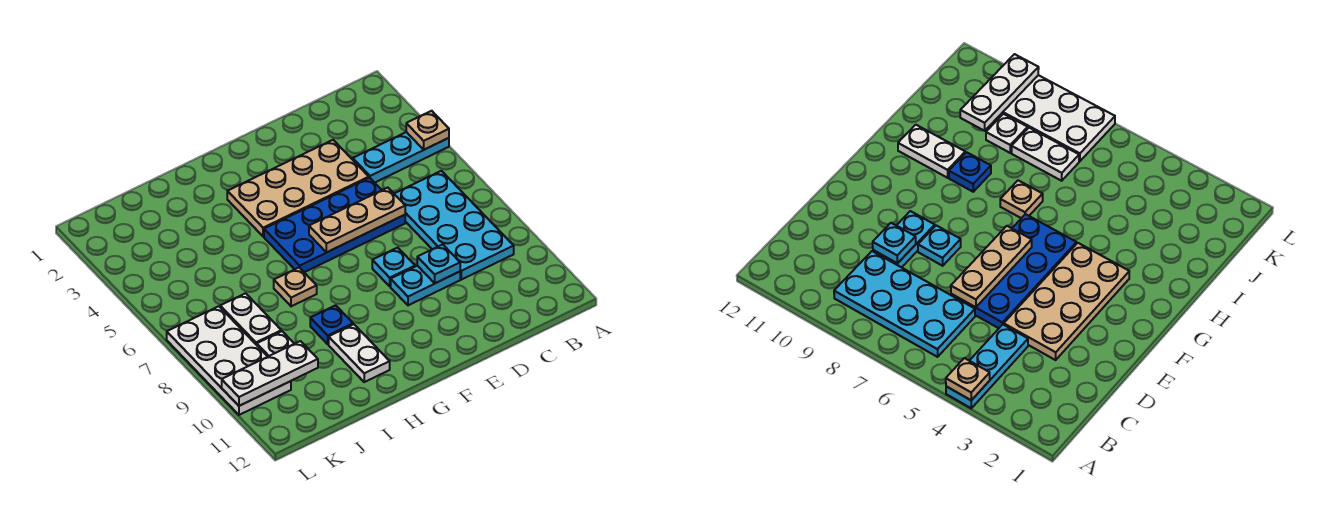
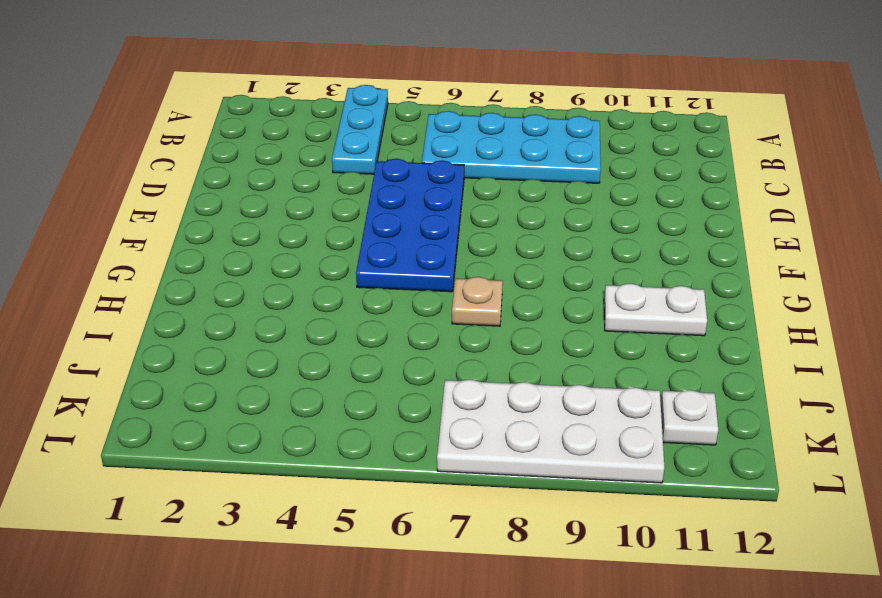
white plate K11 level 1 -> white plate J9 level 1
none -> tan plate D3:G4 level 1
none -> cyan plate D9:E9 level 1
none -> cyan plate E8 level 1

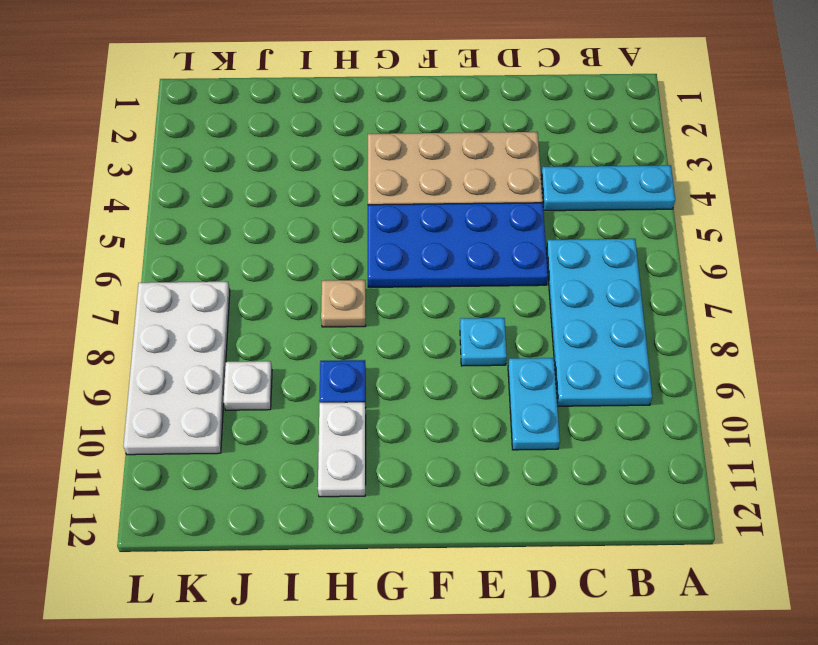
cyan plate D9:D10 level 1 -> cyan plate D9:E9 level 1
none -> white plate J7:J8 level 1
none -> tan plate A4 level 2
none -> tan plate D6:F6 level 2

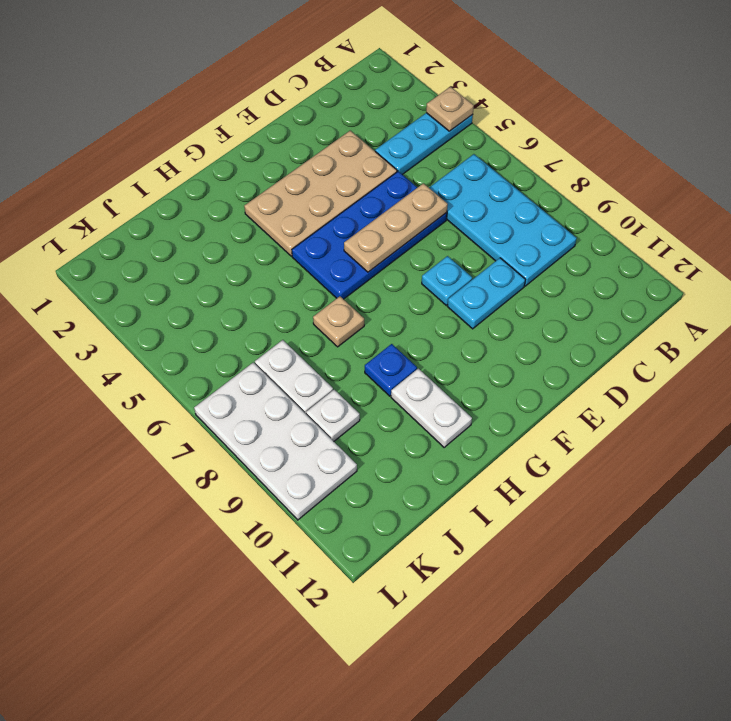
none -> cyan plate D9 level 2
none -> white plate J10:L10 level 2

